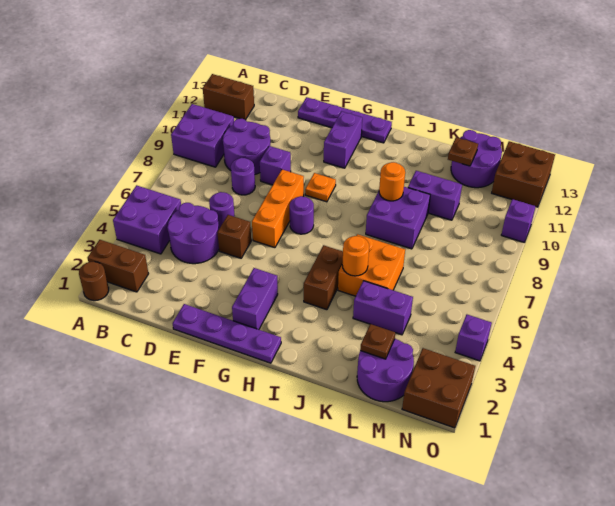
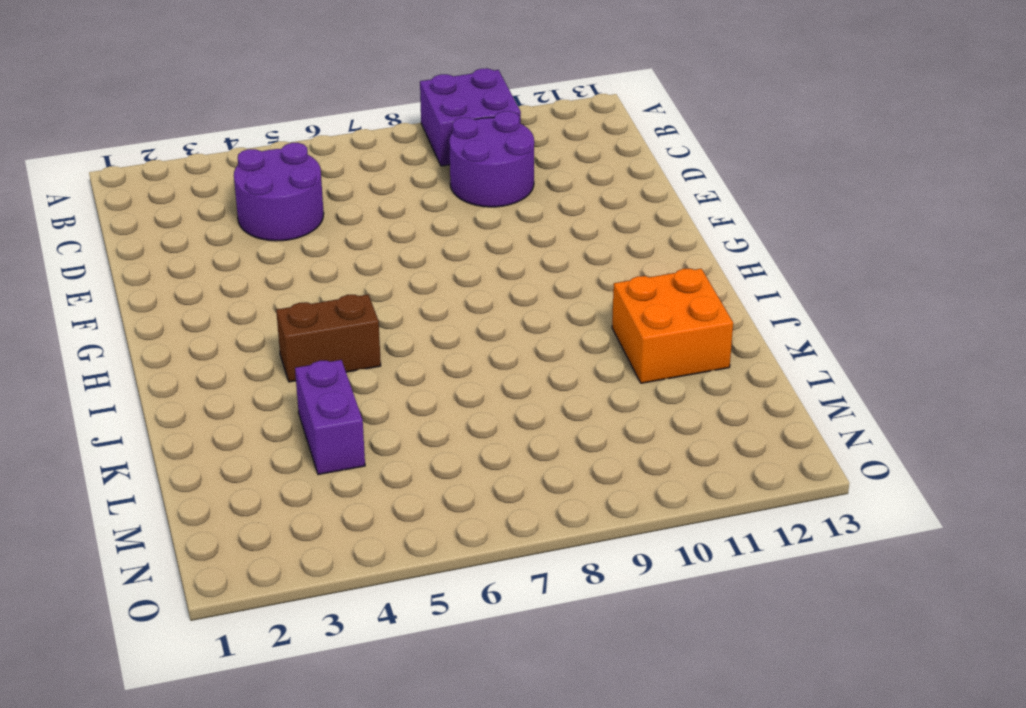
orange brick J11:K12 level 1 -> orange brick J5:K6 level 1
none -> brown round brick A1 level 1
none -> brown brick A2:B2 level 1
none -> purple brick A4:B5 level 1
none -> brown brick A12:B12 level 1

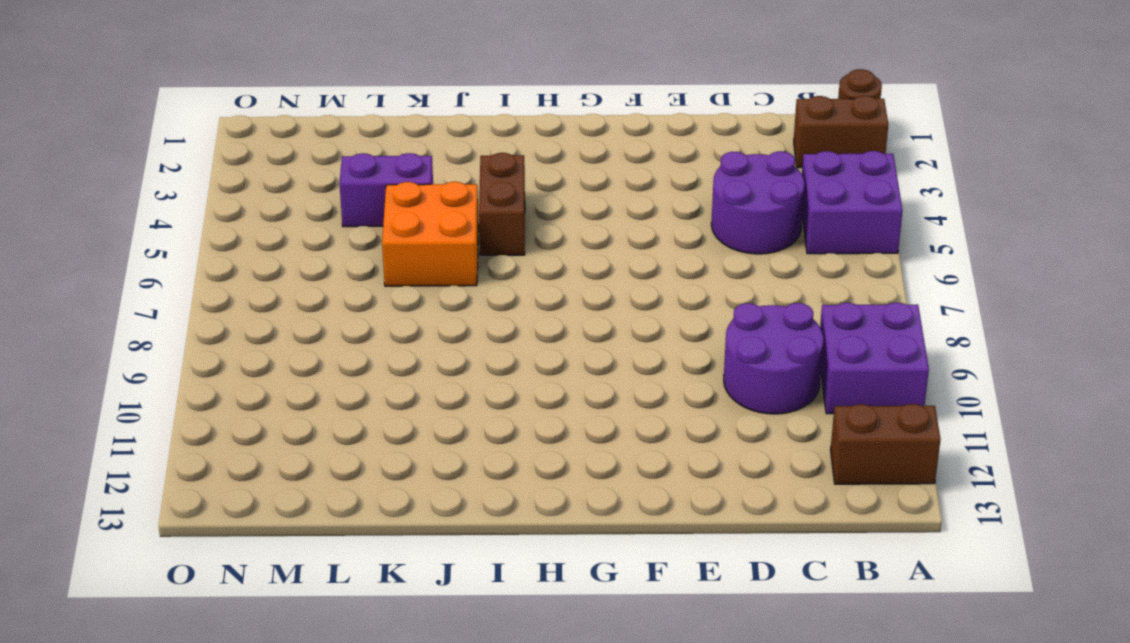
none -> purple round brick D6 level 1
none -> purple round brick D8 level 1
none -> purple plate E1:H1 level 1
none -> brown brick E5 level 1

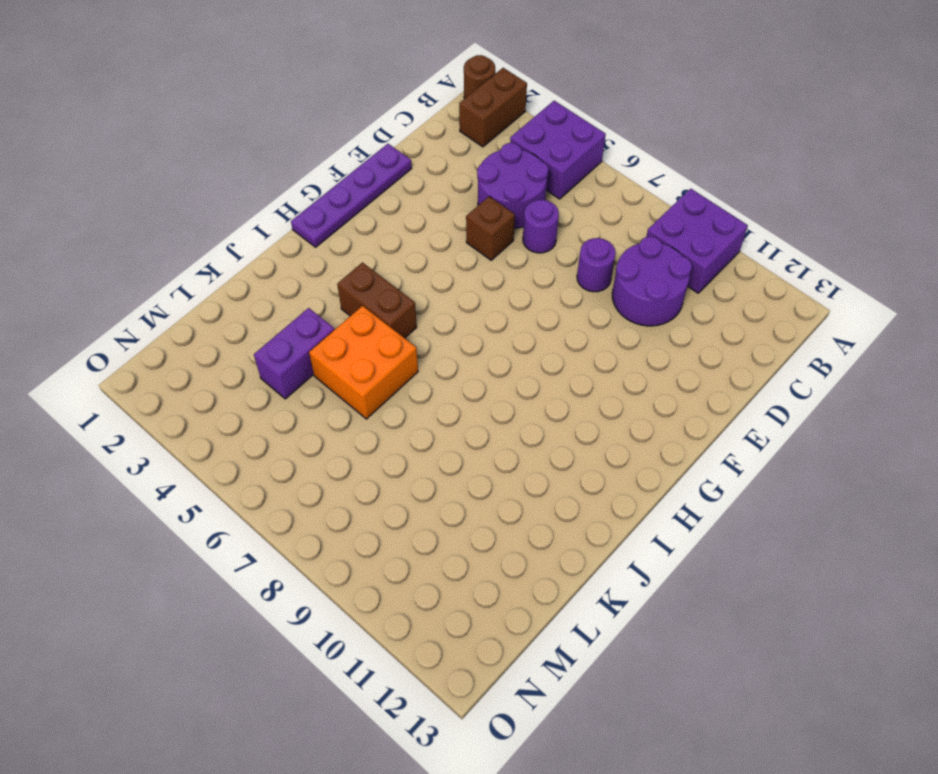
none -> brown brick A12:B12 level 1
none -> purple brick E9 level 1
none -> purple plate E13:H13 level 1
none -> orange brick F6:F8 level 1

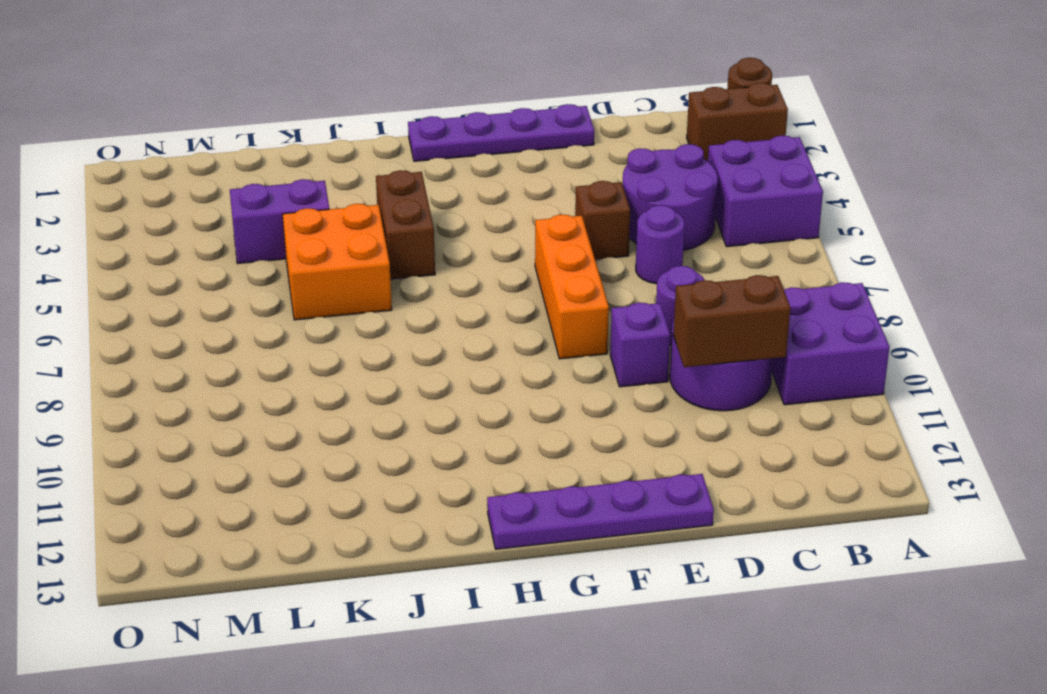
brown brick C10:D10 level 2 -> brown brick A12:B12 level 1
none -> purple brick G2:G3 level 1
none -> purple round brick G7 level 1
none -> orange plate G9 level 1
none -> purple brick G11:G12 level 1

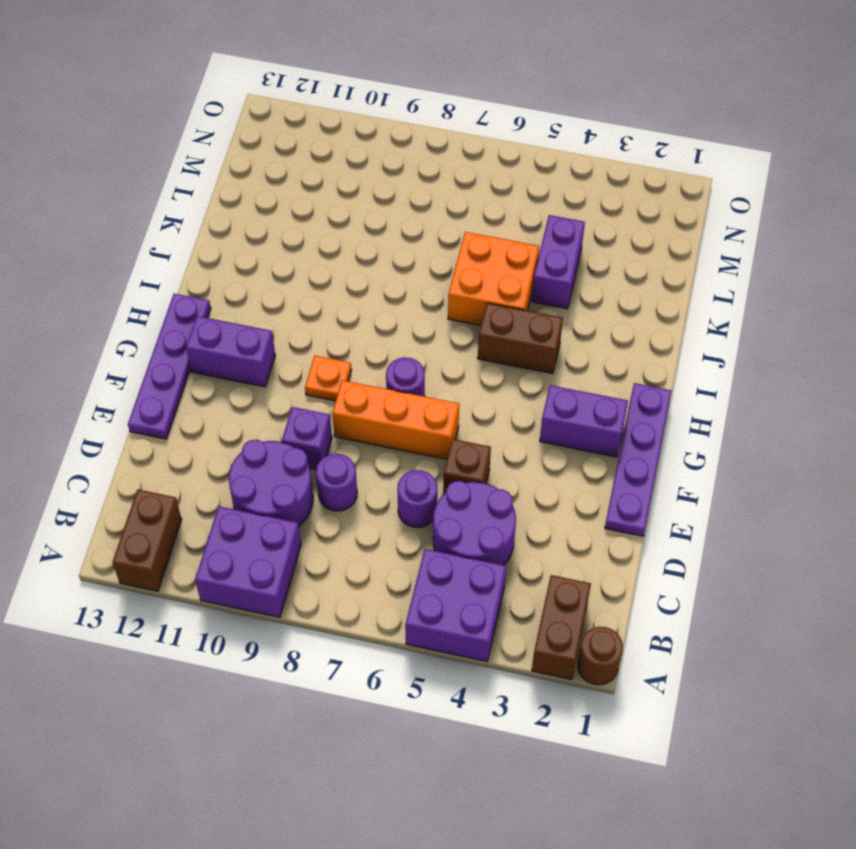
none -> purple brick J8:K9 level 1
none -> purple brick K10:L10 level 1
none -> purple round brick L1:M2 level 1
none -> purple round brick L12:M13 level 1

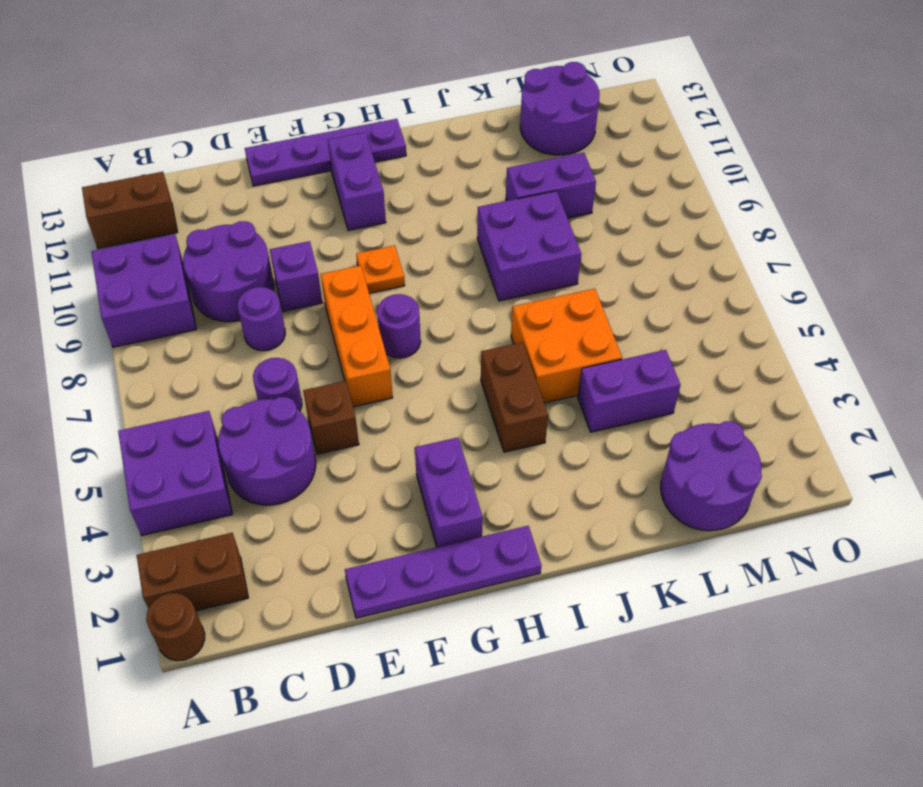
none -> brown brick N1:O2 level 1
none -> brown brick N12:O13 level 1
none -> purple brick O4 level 1
none -> purple brick O10 level 1

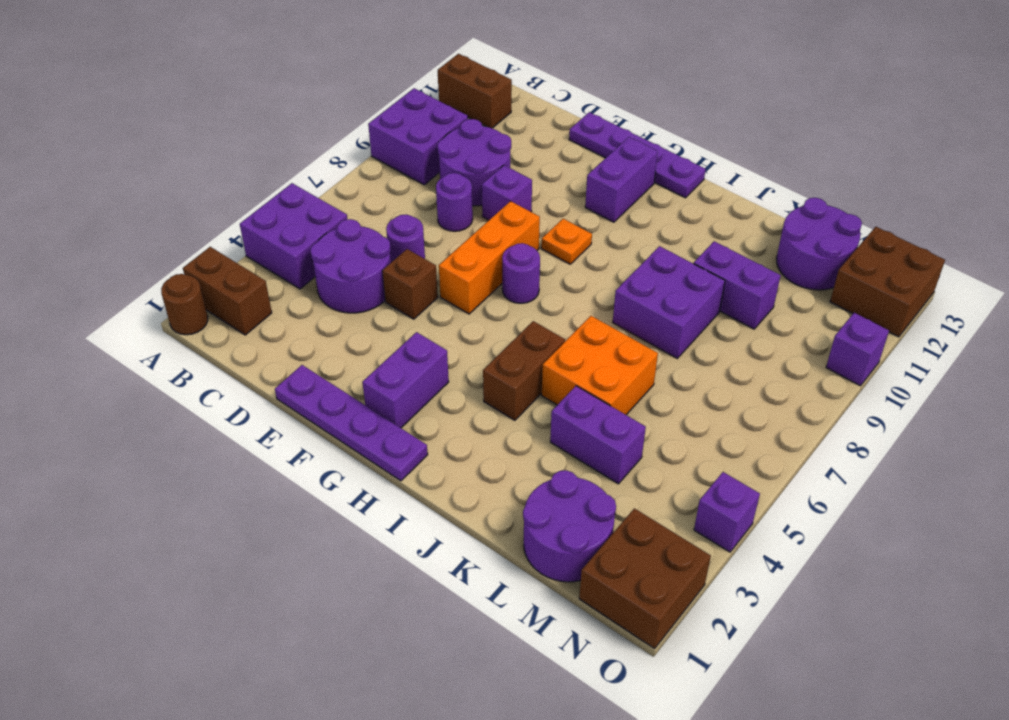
none -> orange round brick J5 level 2
none -> orange round brick J9 level 2
none -> brown plate L2 level 2
none -> brown plate L12 level 2

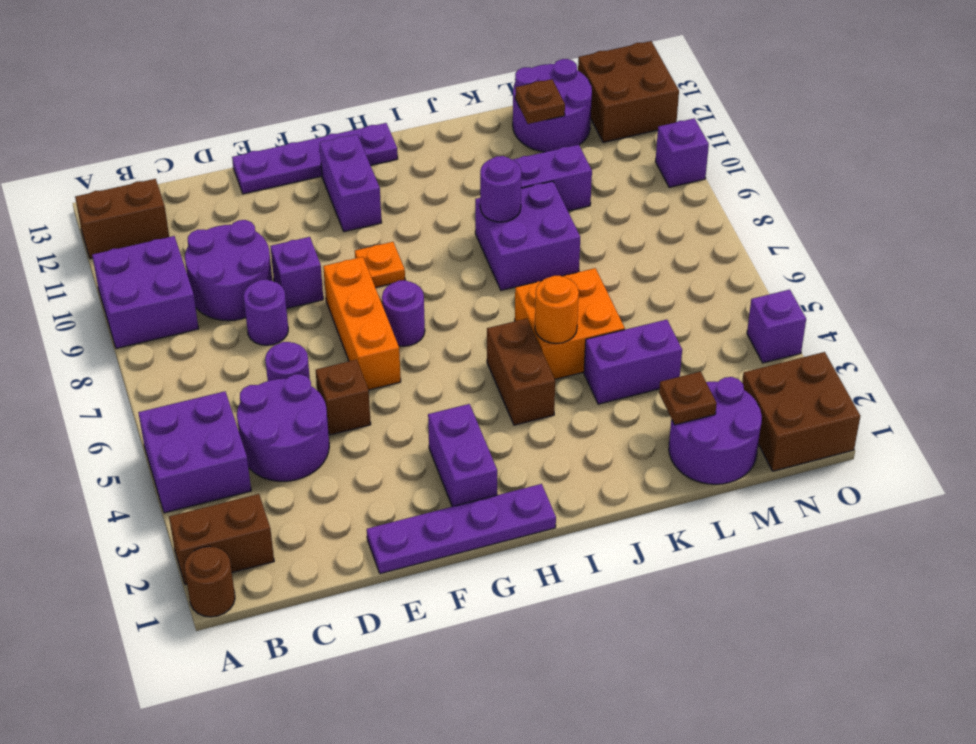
purple round brick J9 level 2 -> orange round brick J9 level 2

